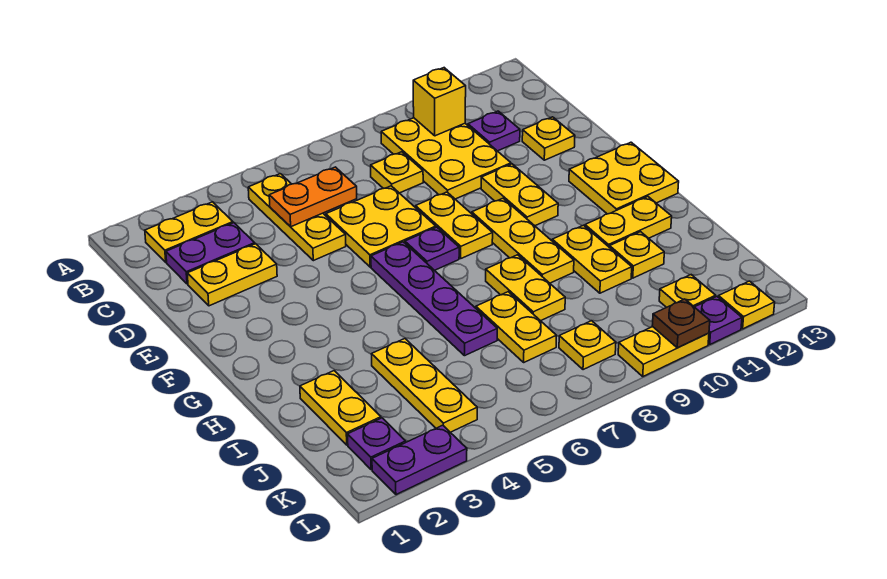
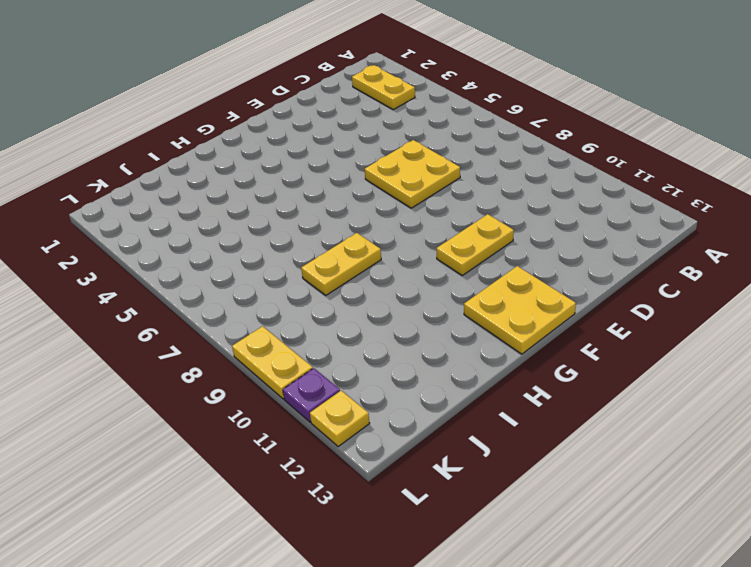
none -> yellow plate B5:D5 level 1
none -> yellow plate B9:D10 level 1
none -> purple plate C2:C3 level 1
none -> yellow plate C8 level 1

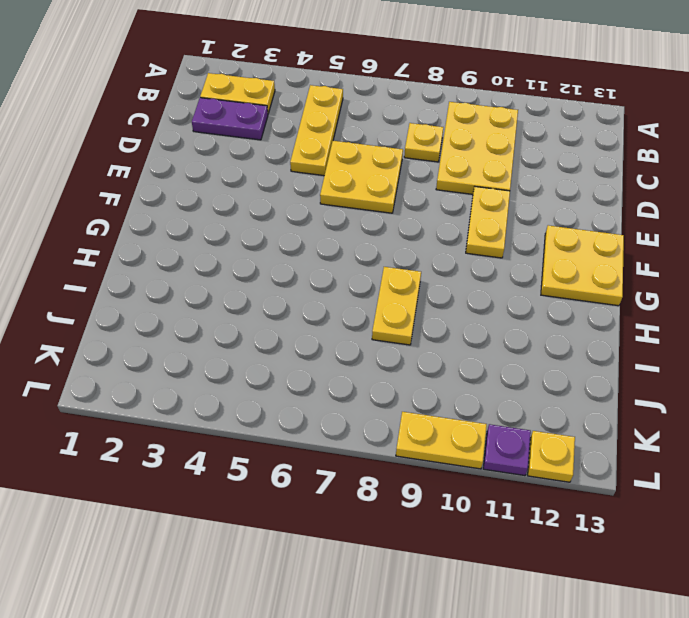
none -> purple plate C11 level 1
none -> yellow plate D2:D3 level 1
none -> yellow plate D12 level 1
none -> yellow plate E8:F8 level 1

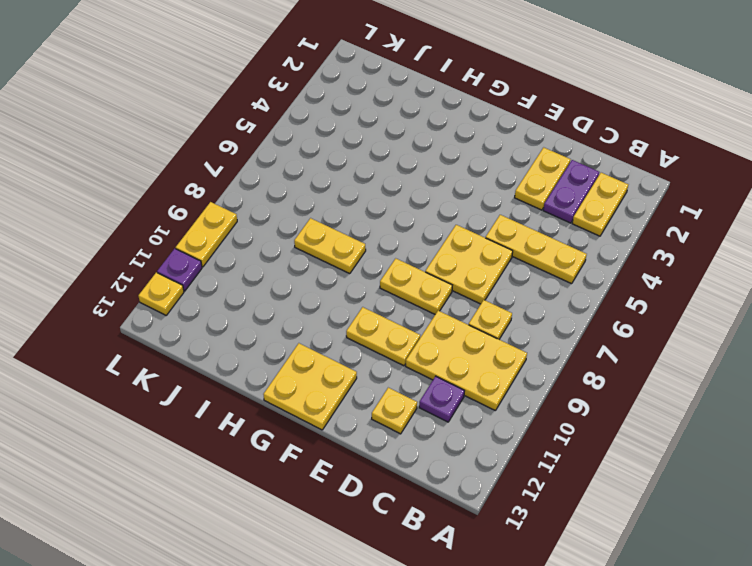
none -> purple plate F6:I6 level 1
none -> purple plate F7 level 1
none -> yellow plate F9:H9 level 1
none -> yellow plate H10:I10 level 1

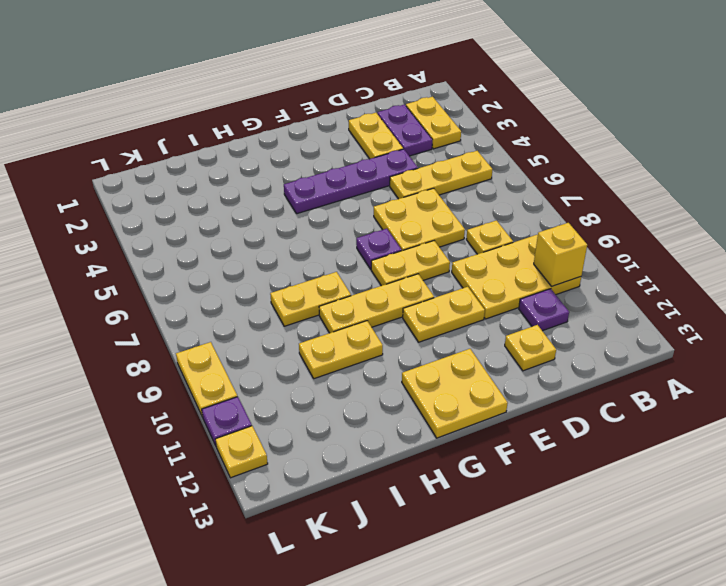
purple plate D4:G4 level 1 -> purple plate F6:I6 level 1
none -> yellow plate H11:H12 level 1
none -> yellow plate I2:J2 level 1
none -> yellow plate I4:K4 level 1
none -> yellow plate I7:J7 level 1

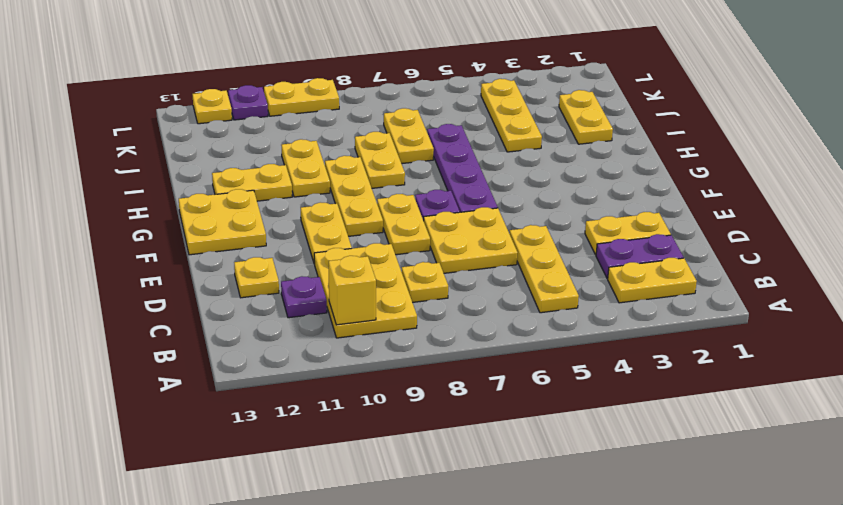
none -> yellow plate I11 level 1
none -> purple plate K2 level 1
none -> yellow plate K8 level 1
none -> yellow plate K11 level 1

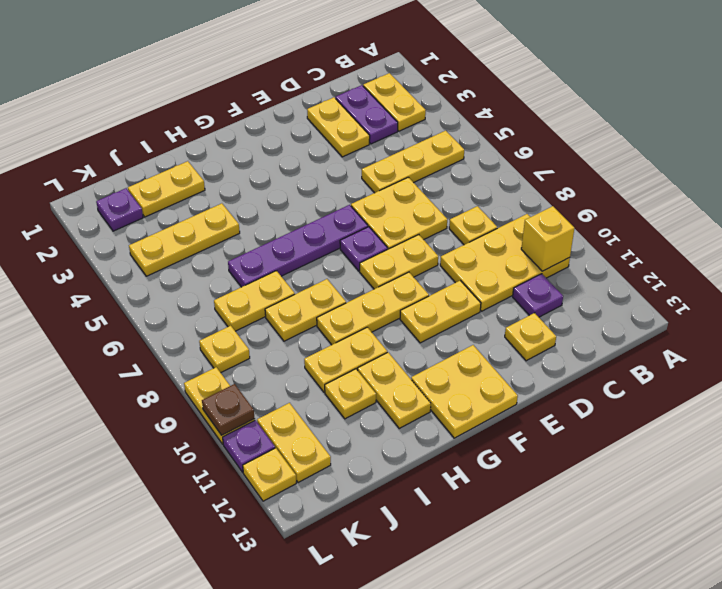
yellow plate K11:K12 level 1 -> yellow plate K11 level 1
none -> purple plate L2:L3 level 1
none -> orange plate C5:C6 level 2

